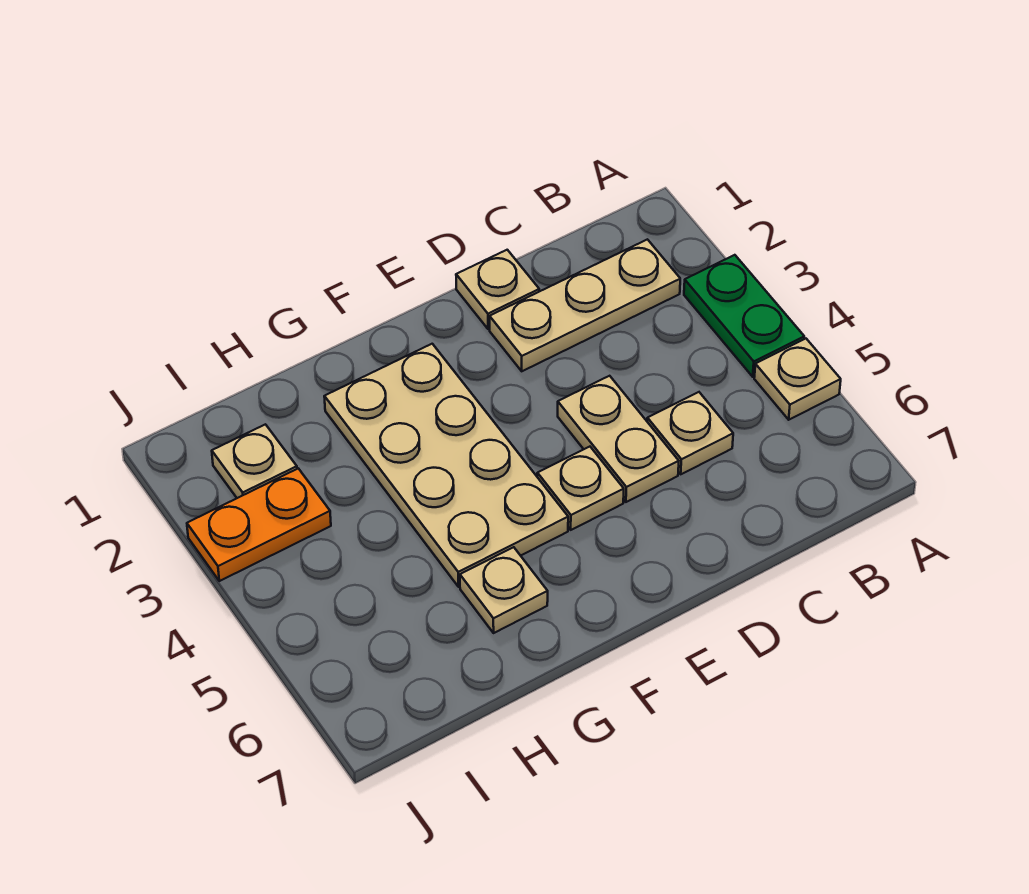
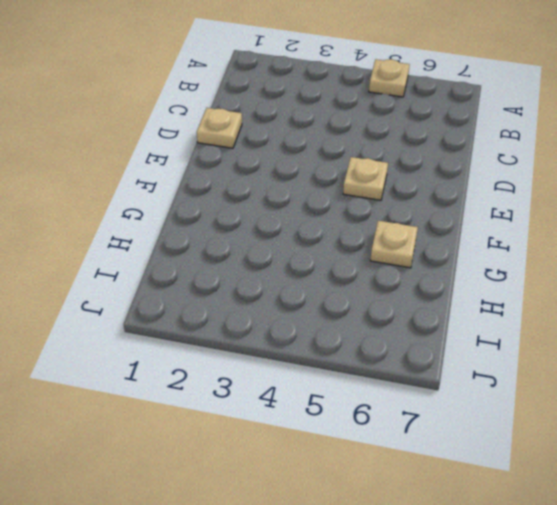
none -> green plate A3:A4 level 1
none -> tan plate B2:D2 level 1

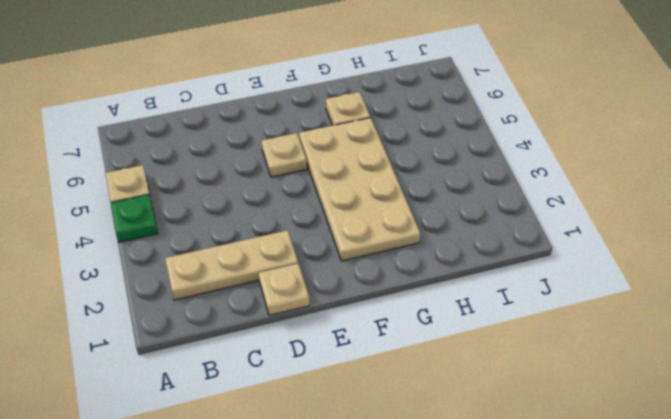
green plate A4 level 1 -> green plate A3:A4 level 1
none -> tan plate C5 level 1
none -> tan plate D4:D5 level 1

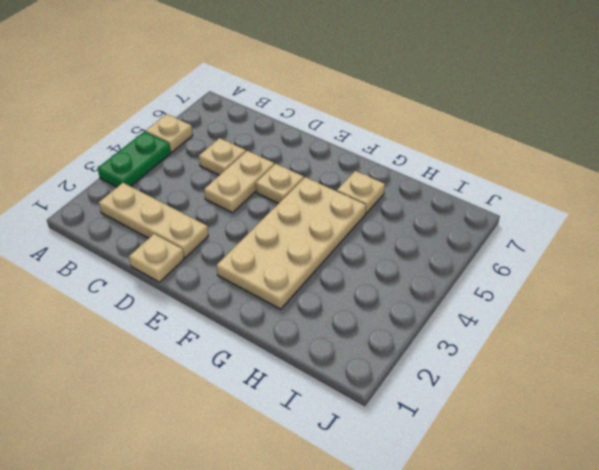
none -> tan plate I2 level 1
none -> orange plate I3:J3 level 1

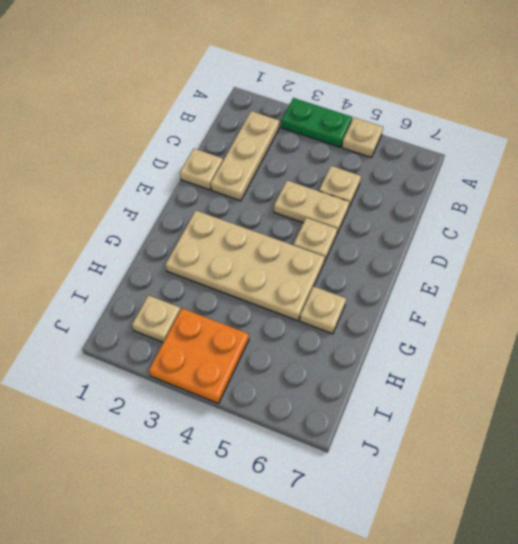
orange plate I3:J4 level 1 -> orange plate I3:J3 level 1

